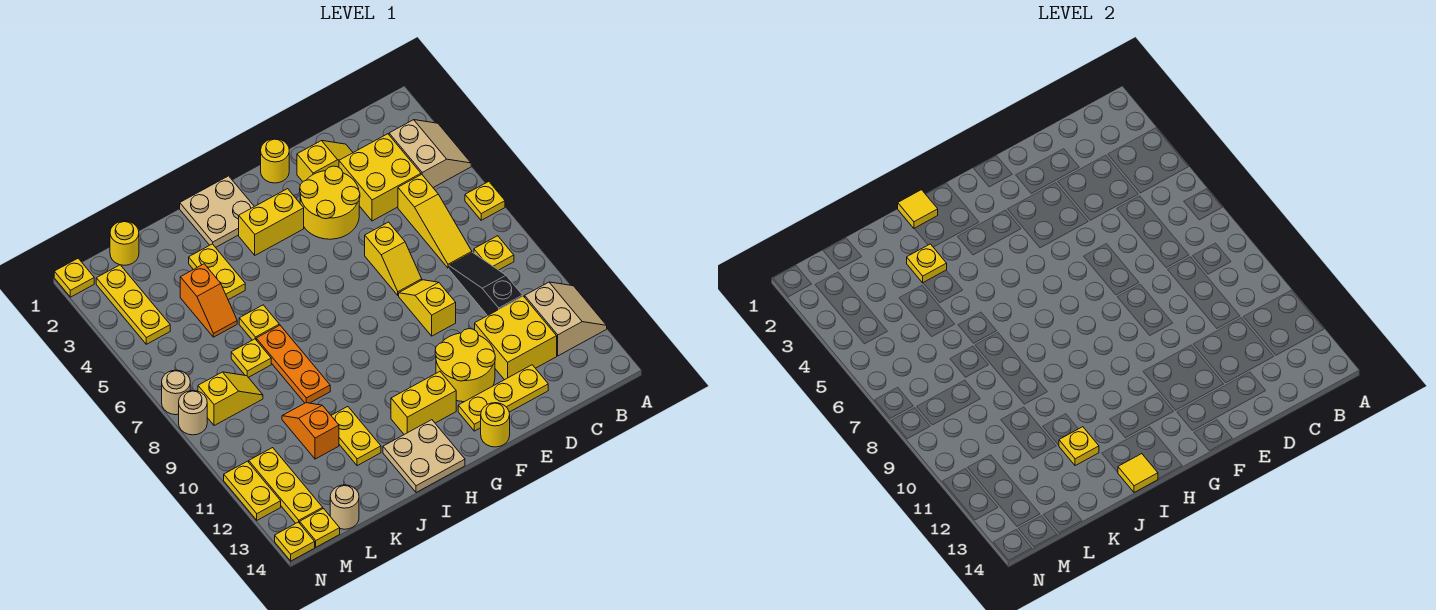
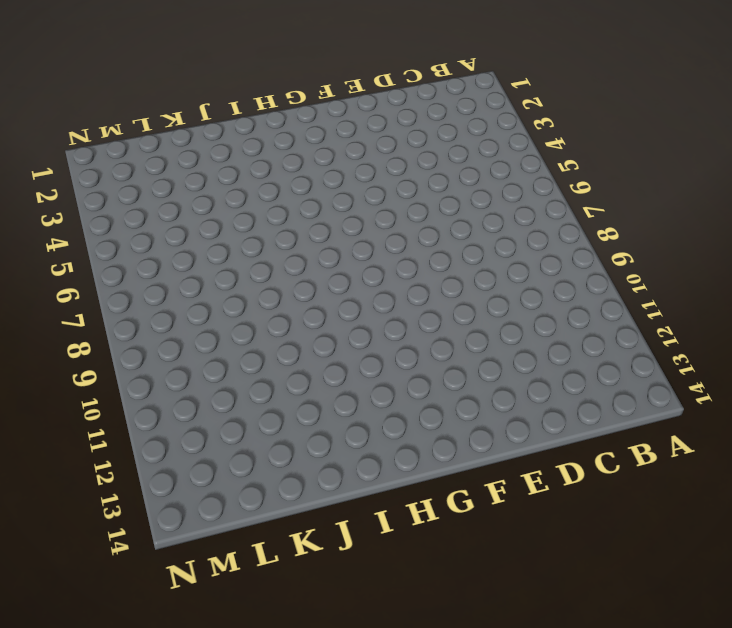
none -> tan slope A3:B4 level 1 top B
none -> yellow plate A6 level 1
none -> tan slope A11:B12 level 1 top B
none -> yellow plate B8 level 1

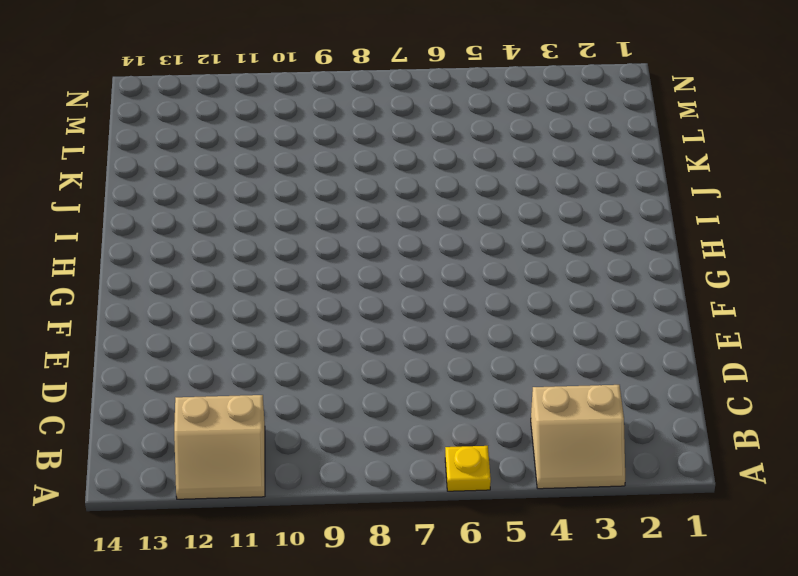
none -> yellow plate B8 level 1
none -> yellow brick C3:D4 level 1
none -> yellow slope C5:C7 level 1 top 5
none -> black slope C8:C10 level 1 top 10

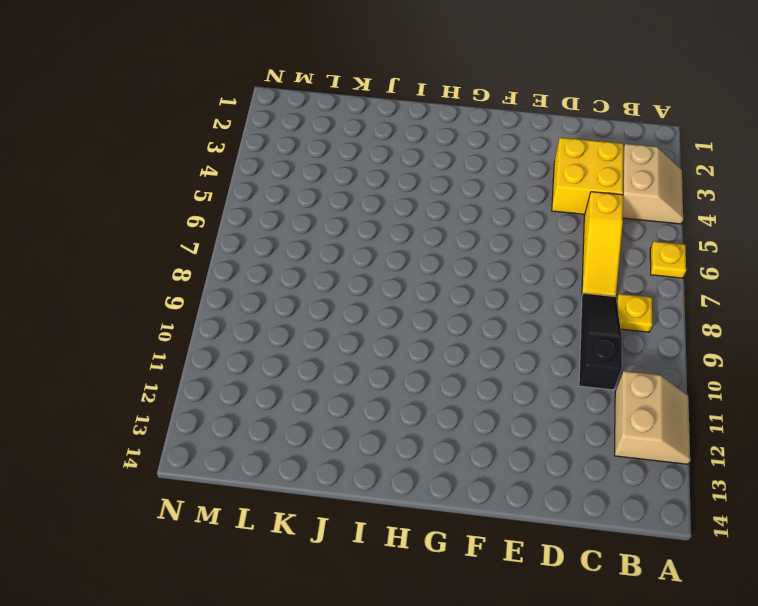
none -> yellow brick C11:D12 level 1
none -> yellow slope D2:E2 level 1 top E
none -> yellow plate D13:F13 level 1
none -> yellow round brick E3:F4 level 1

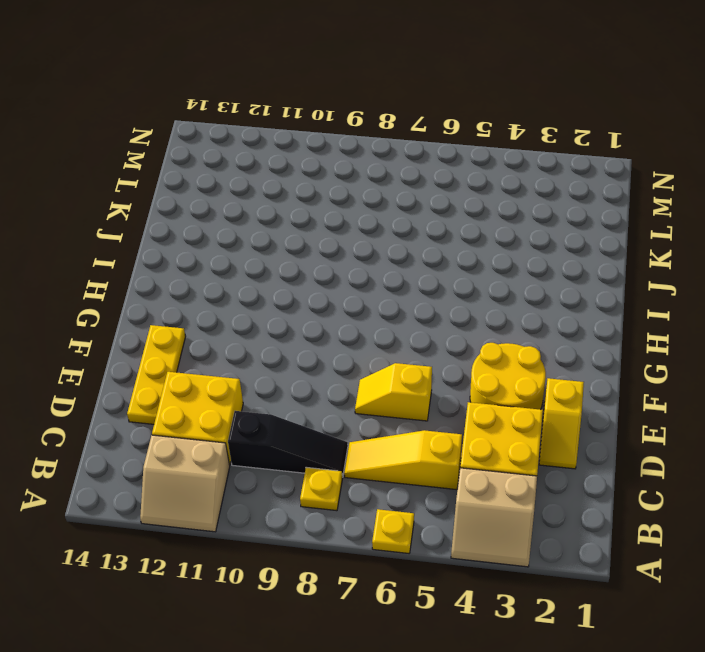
none -> yellow slope E8:E9 level 1 top 9
none -> yellow round brick E11:F12 level 1
none -> yellow round brick F1 level 1
none -> yellow round brick F14 level 1

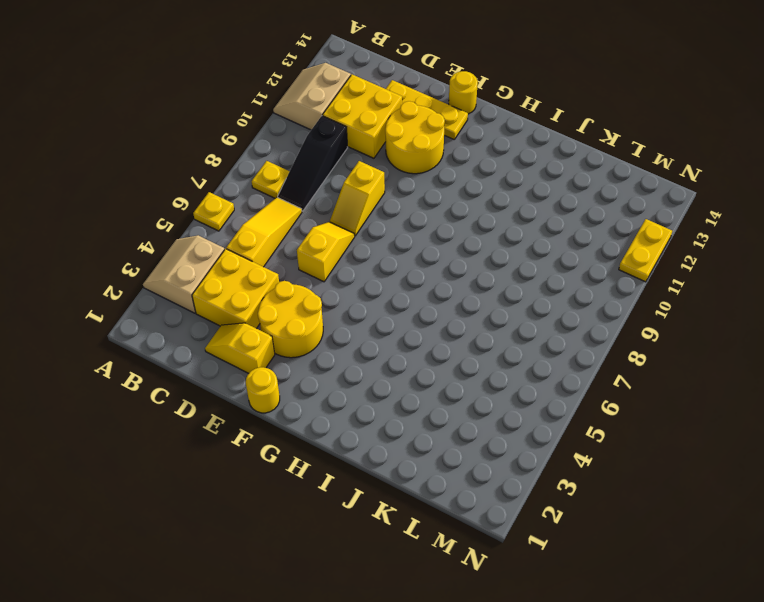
none -> yellow brick G3:H3 level 1
none -> yellow brick G12:H12 level 1
none -> tan plate H1:I2 level 1
none -> tan plate H13:I14 level 1

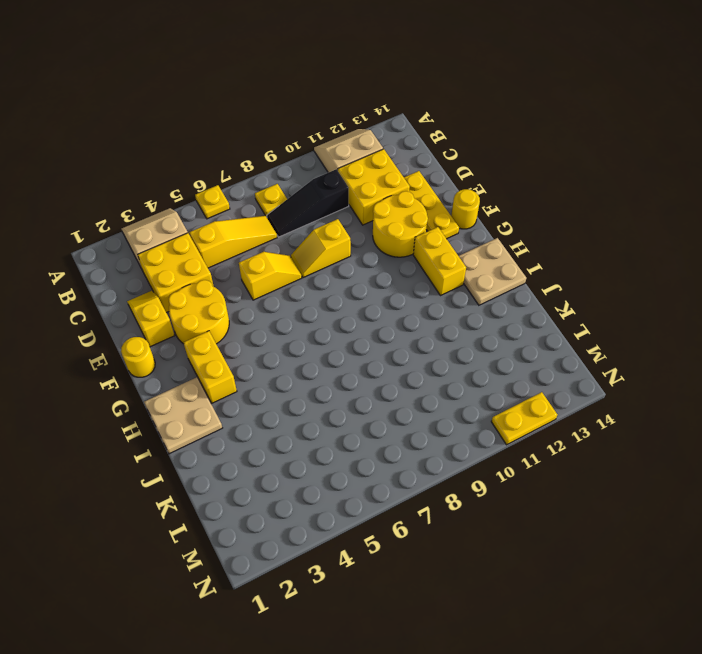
none -> yellow plate J3:J4 level 1
none -> yellow plate J6 level 1
none -> orange plate J7:J9 level 1
none -> yellow plate J11:J12 level 1

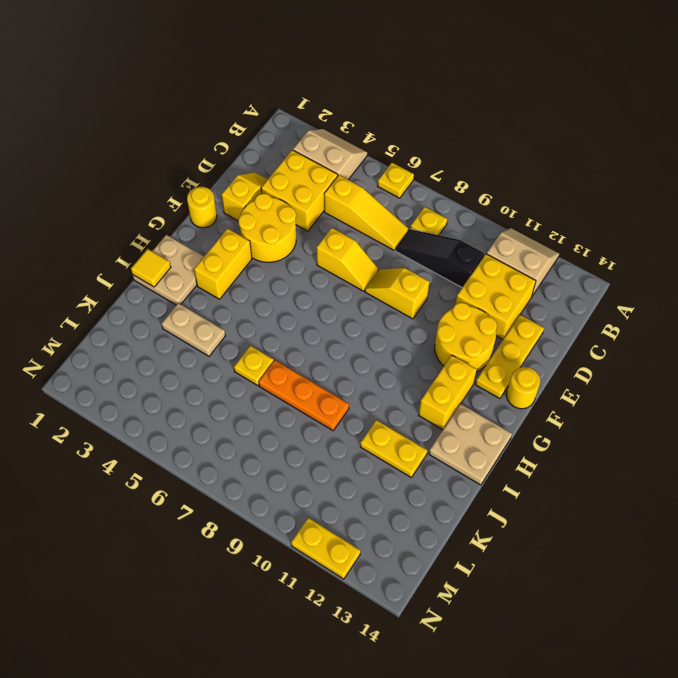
tan plate J3:J4 level 1 -> yellow plate J3:J4 level 1
none -> orange slope K4:K5 level 1 top 4
none -> yellow plate K7 level 1
none -> orange slope K10:K11 level 1 top 11
none -> yellow round brick L1 level 1

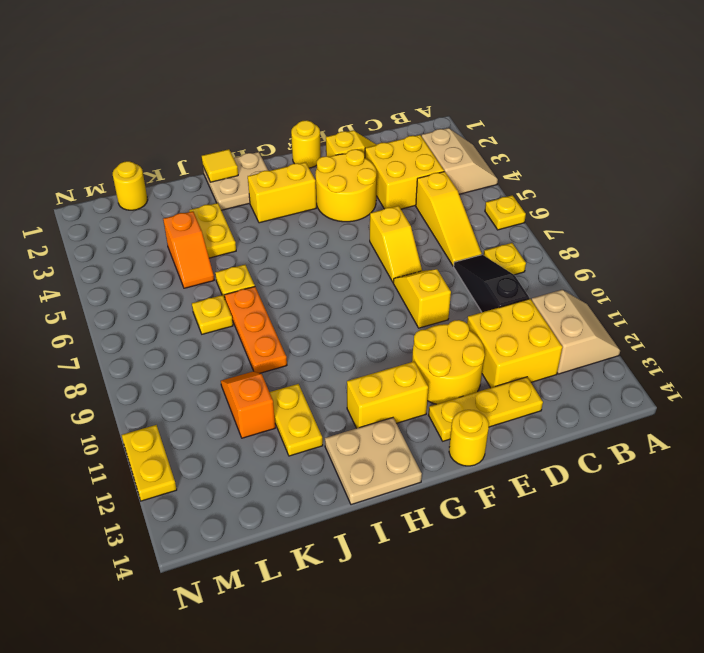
none -> yellow slope L8:M8 level 1 top M
none -> tan round brick L14 level 1
none -> yellow plate M2:M4 level 1
none -> yellow plate M11:M13 level 1

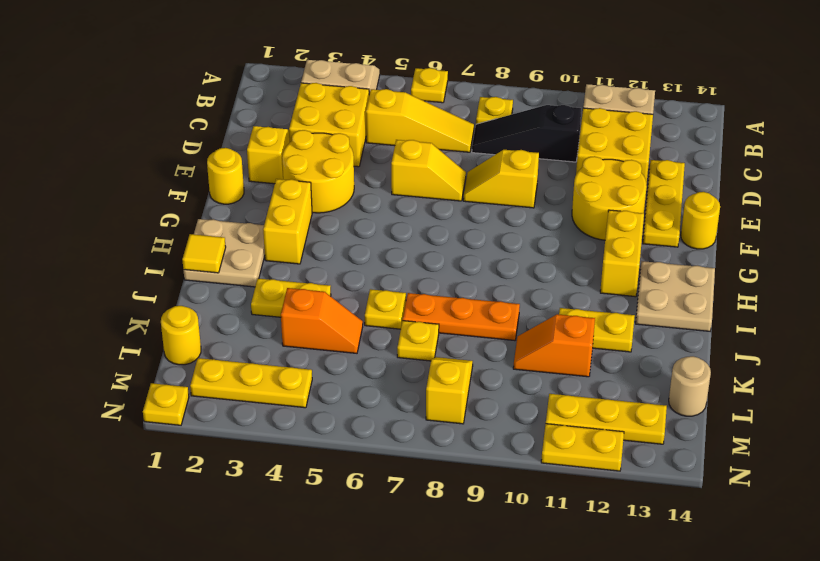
none -> yellow plate M14 level 1
none -> tan round brick N7 level 1
none -> tan round brick N8 level 1
none -> yellow plate N14 level 1

